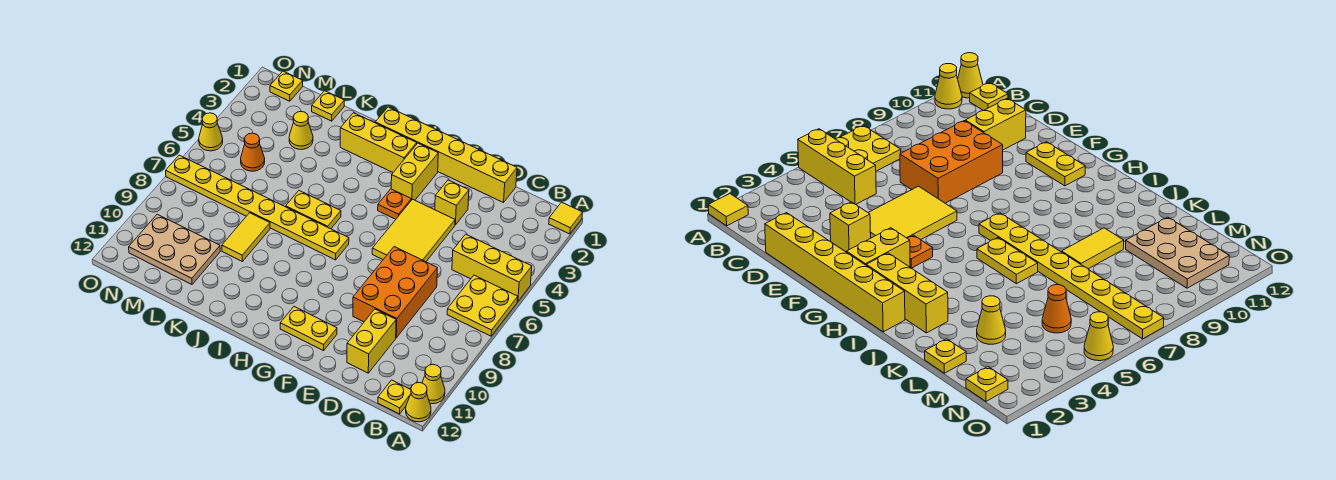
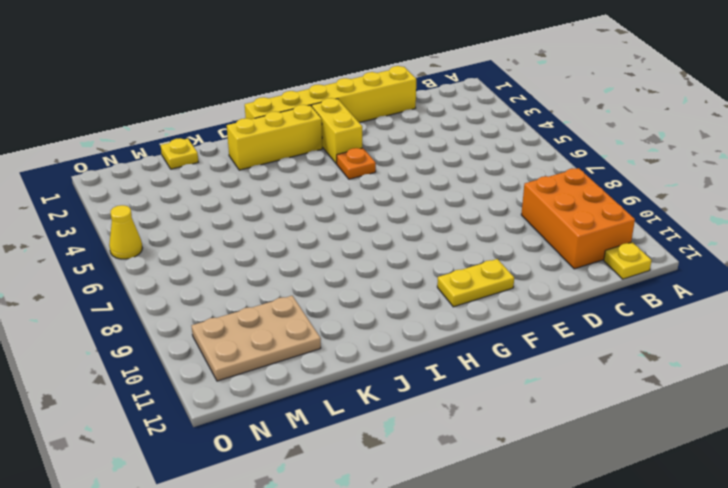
orange brick B9:C11 level 1 -> orange brick D7:E9 level 1
none -> yellow tile A1 level 1
none -> yellow brick A5:C5 level 1
none -> yellow plate A6:B7 level 1

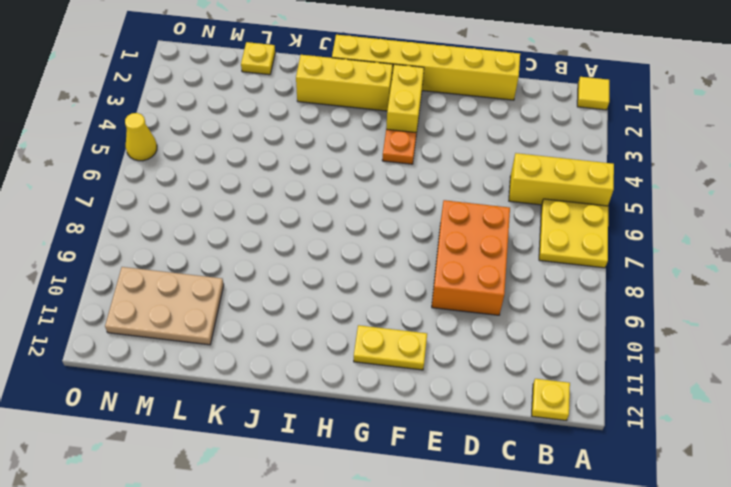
none -> yellow cone A11 level 1
none -> yellow cone A12 level 1
none -> yellow brick D10:D11 level 1

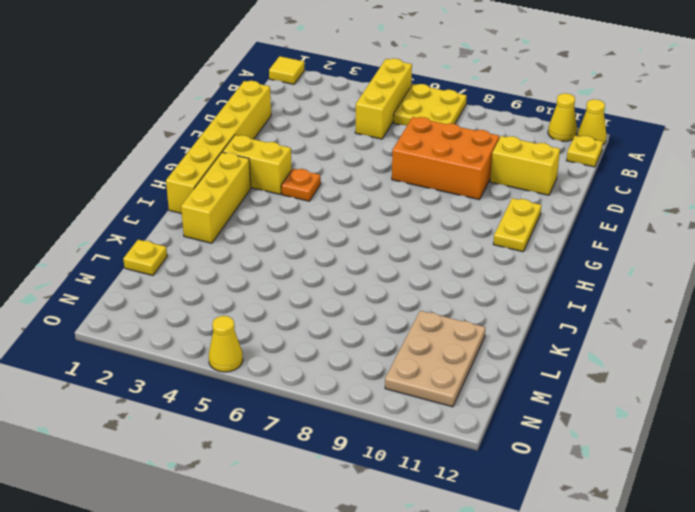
none -> yellow brick E3 level 1
none -> yellow tile E4:F6 level 1
none -> yellow plate H7:O7 level 1

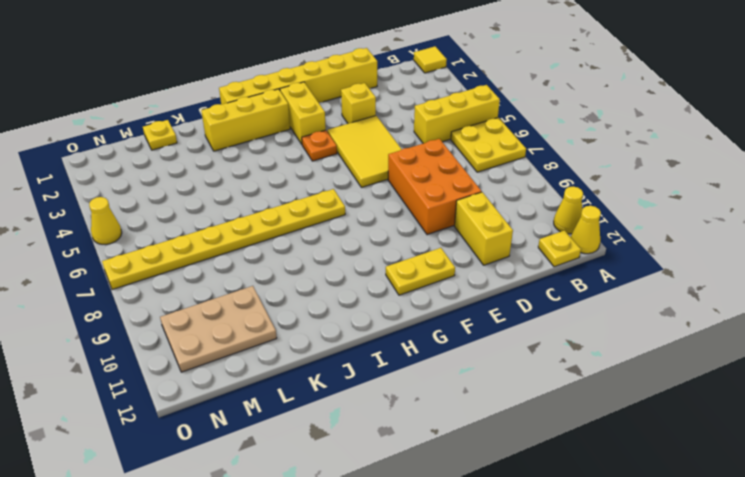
none -> yellow plate I6:J6 level 1
none -> yellow tile K8:K9 level 1
none -> yellow cone L3 level 1

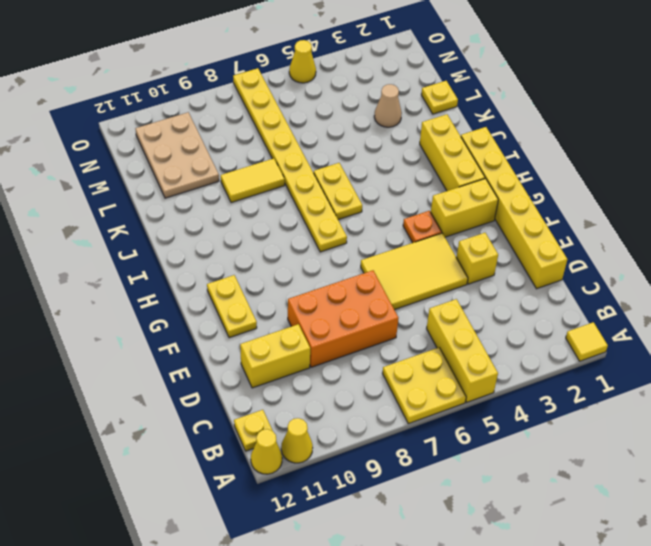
tan cone L3 level 1 -> yellow cone L3 level 1
none -> orange cone M5 level 1
none -> yellow plate N1 level 1

